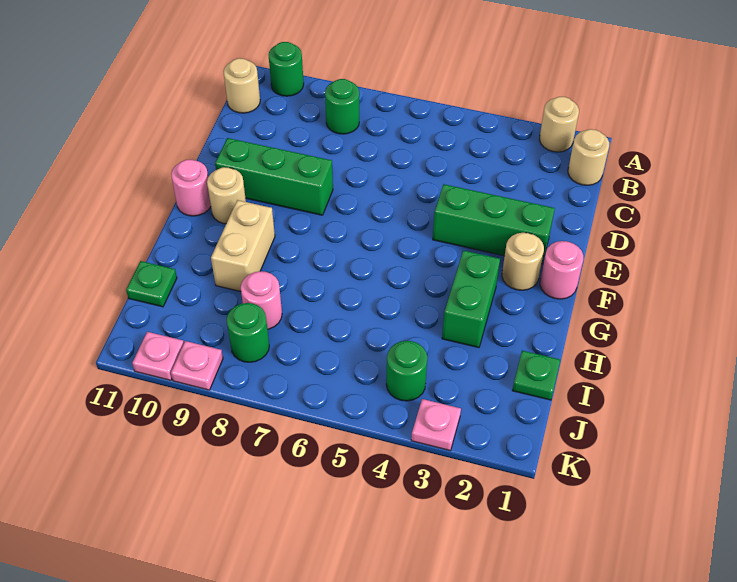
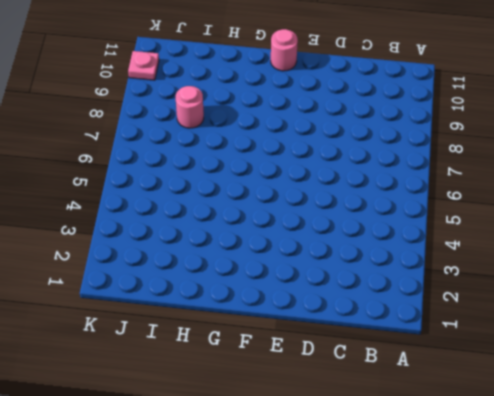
none -> tan round brick A2 level 1
none -> green round brick A10 level 1
none -> tan round brick B1 level 1

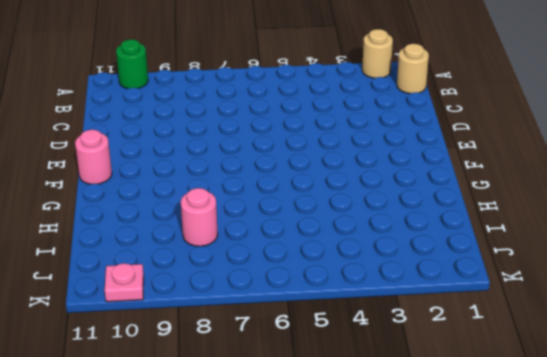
none -> green round brick B8 level 1
none -> tan round brick B11 level 1
none -> green brick E2:E4 level 1

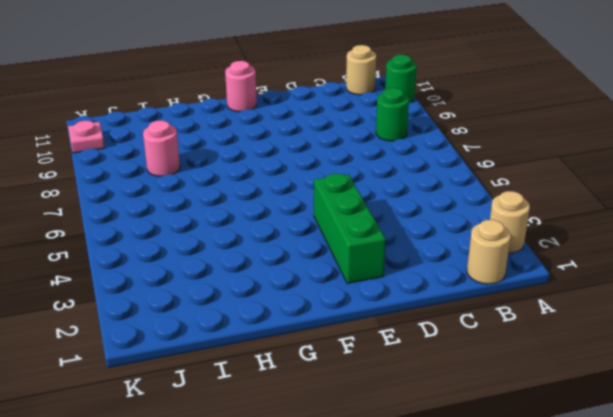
none -> green brick E8:E10 level 1
none -> pink round brick F1 level 1
none -> tan round brick F2 level 1

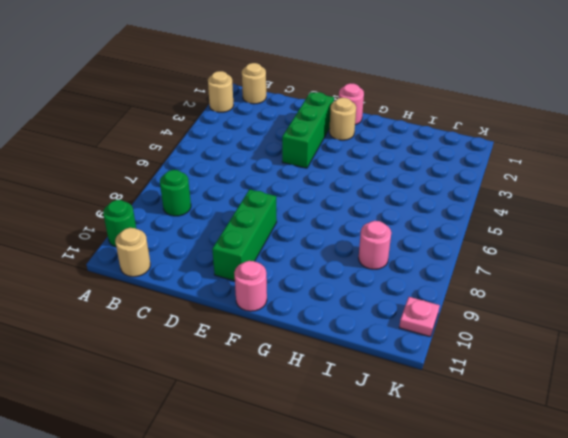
none -> tan round brick F10 level 1
none -> green brick G3:H3 level 1
none -> tan brick G9:H9 level 1

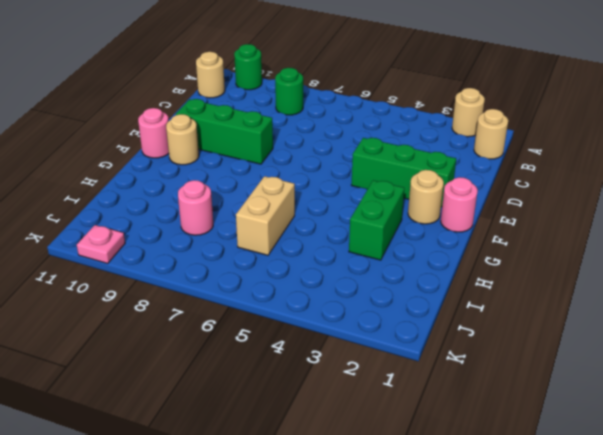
tan brick H6:I6 level 1 -> tan brick G9:H9 level 1
none -> green plate I1 level 1
none -> green plate I11 level 1
none -> green round brick J4 level 1

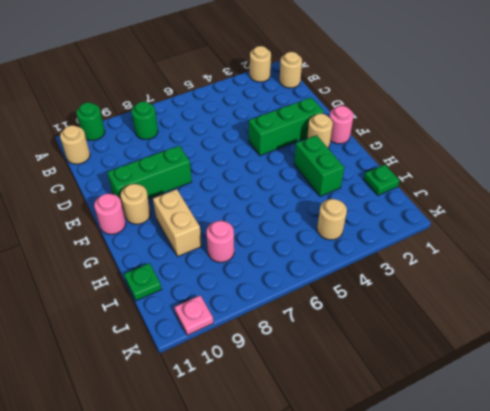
tan round brick J4 level 1 -> green round brick J4 level 1
none -> green round brick J8 level 1
none -> pink plate K3 level 1
none -> pink plate K9 level 1

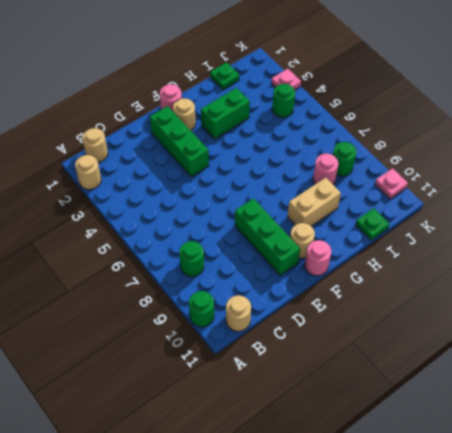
none -> pink plate K9 level 1

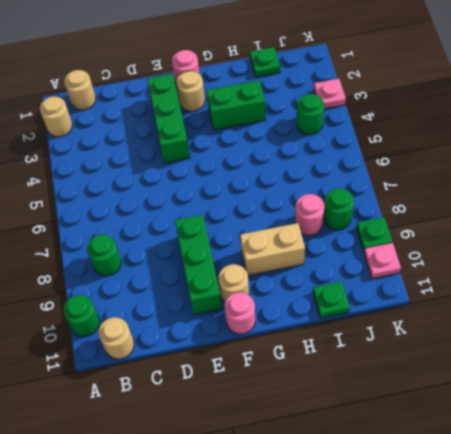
green plate K9 level 1 -> pink plate K9 level 1

